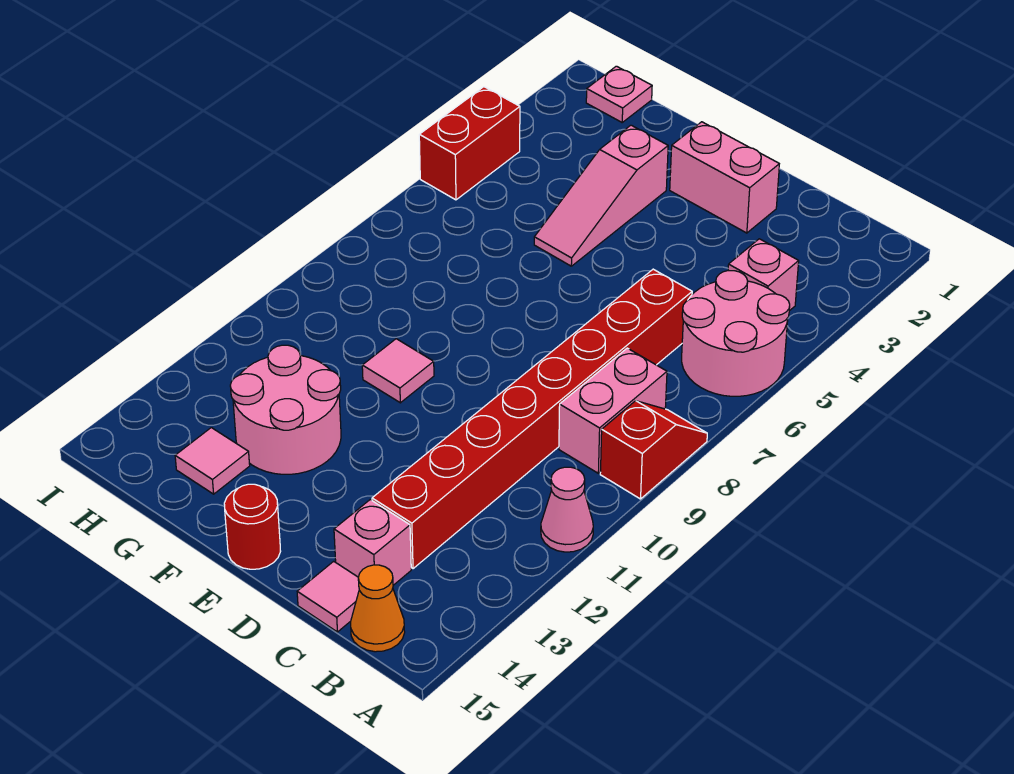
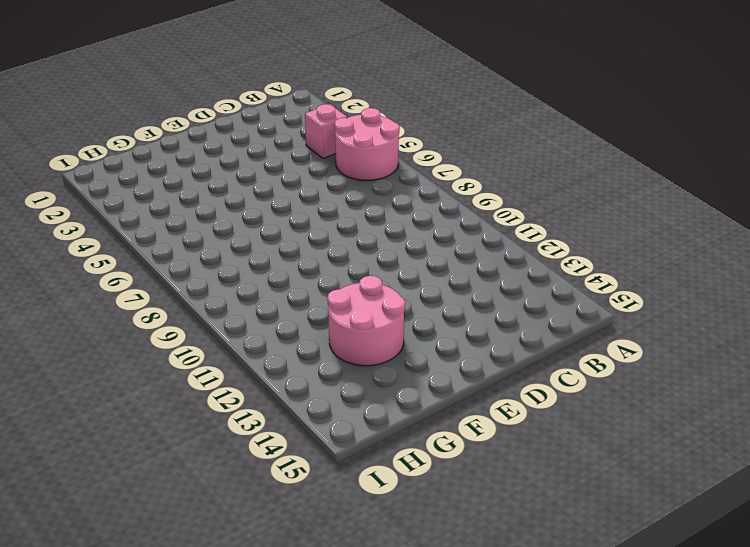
none -> red slope A8:A9 level 1 top 9
none -> pink cone A11 level 1
none -> pink brick B8:B9 level 1

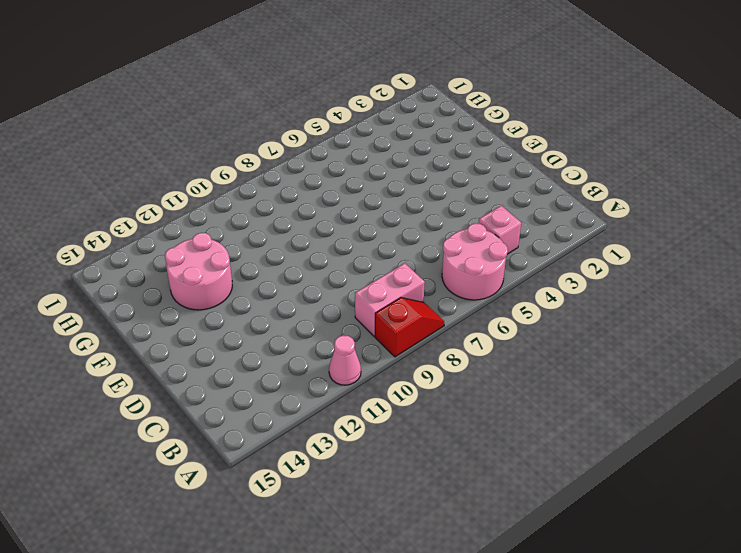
none -> orange cone B15 level 1
none -> red brick C6:C13 level 1
none -> pink brick C14 level 1

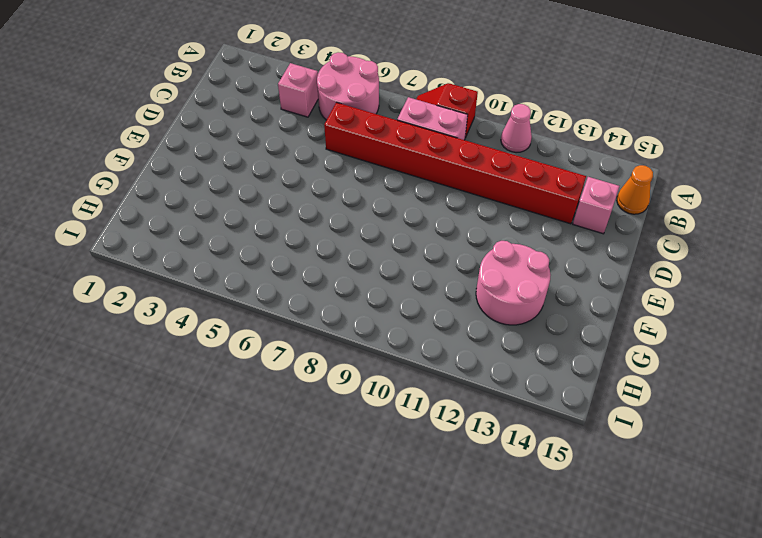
none -> pink tile C15 level 1
none -> pink brick D2:E2 level 1
none -> red round brick E15 level 1

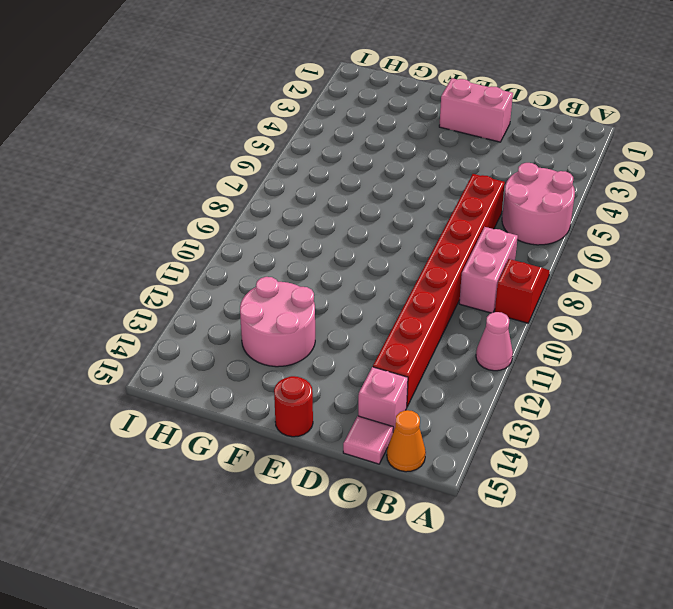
none -> pink brick B4 level 1
none -> pink slope F3:F5 level 1 top 3
none -> pink tile F10 level 1

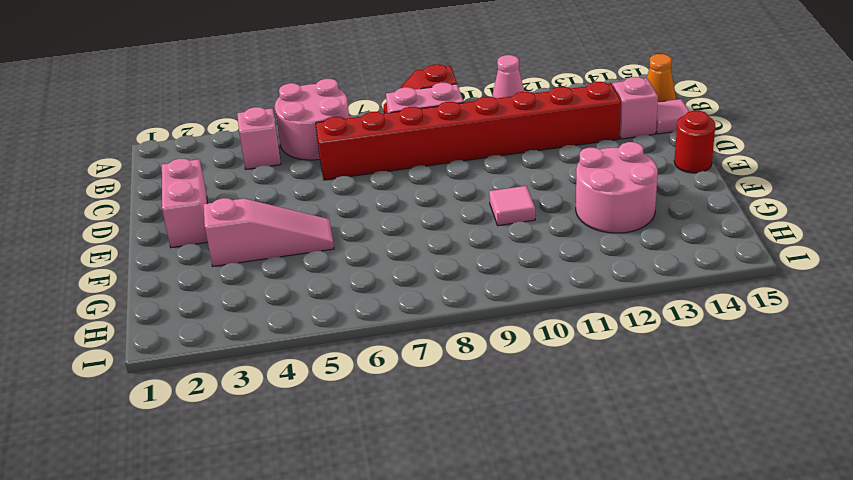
none -> pink tile G14 level 1
none -> pink plate H1 level 1
none -> red brick I4:I5 level 1

